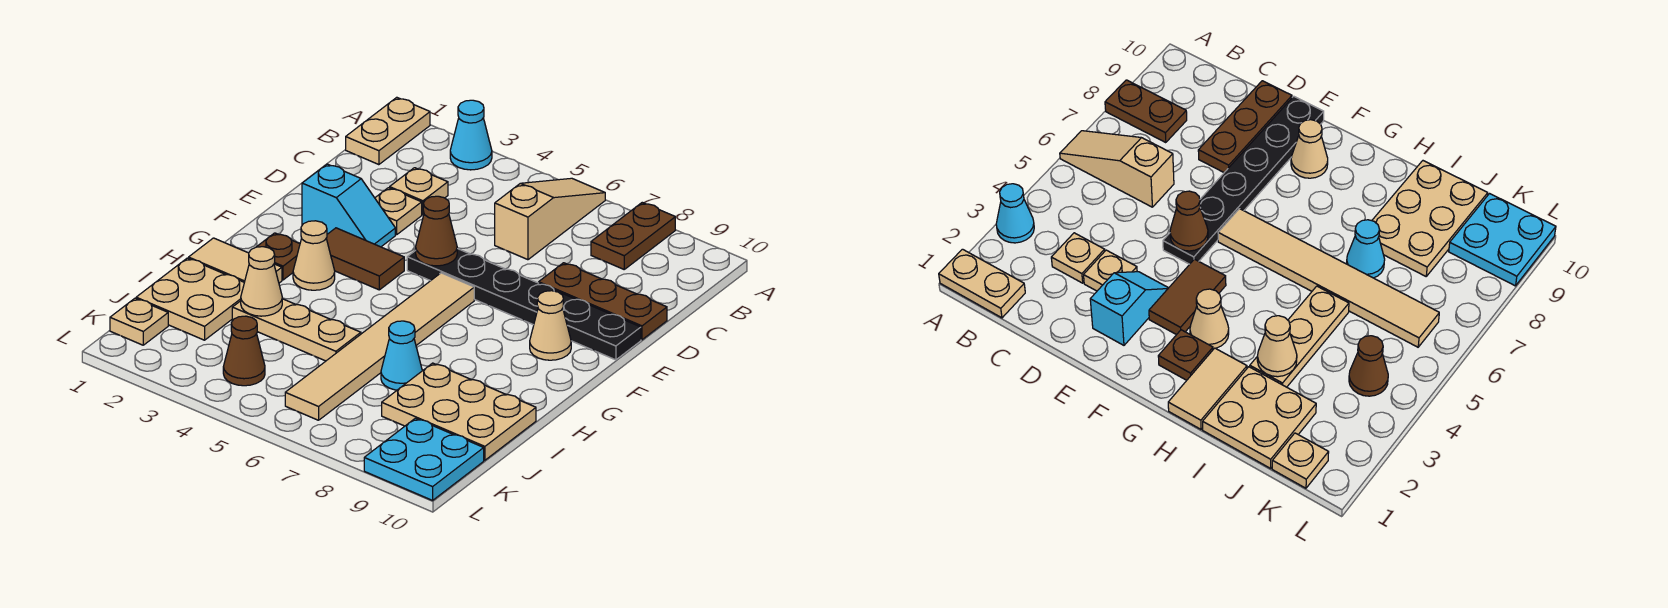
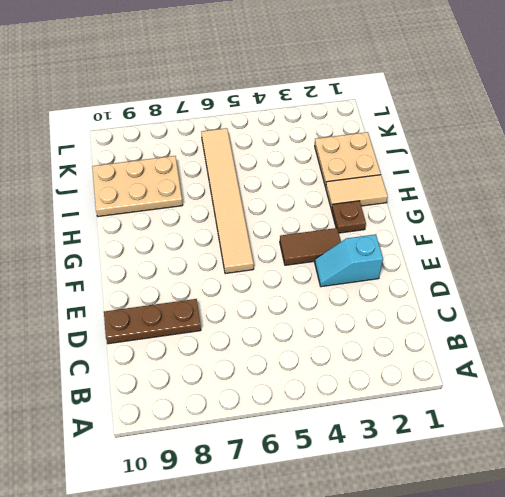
none -> tan plate A1:B1 level 1
none -> cyan cone A3 level 1
none -> tan slope A6:C6 level 1 top C

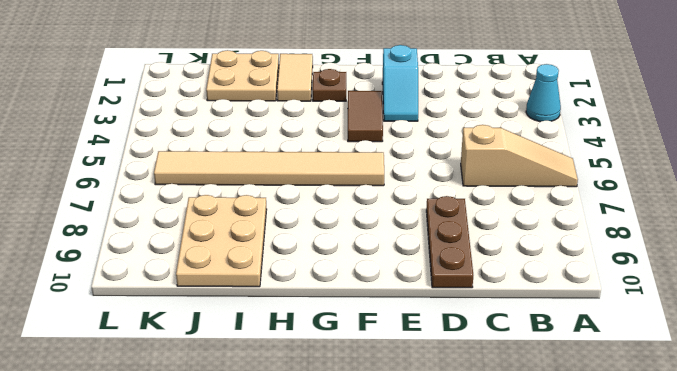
none -> tan plate A1:B1 level 1
none -> brown plate A8:B8 level 1
none -> tan plate C3 level 1

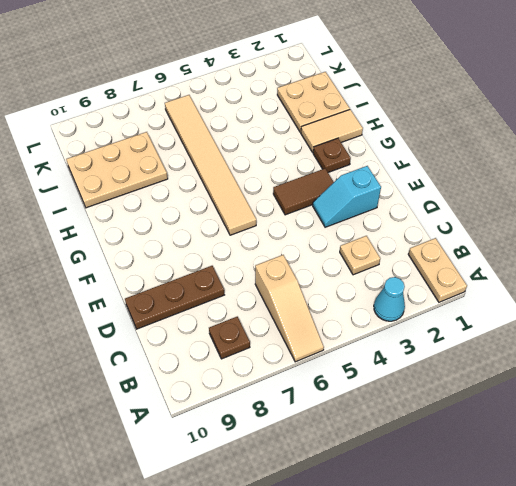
brown plate B8 level 1 -> brown plate A8:B8 level 1
none -> tan plate D3 level 1
none -> black plate E5:E10 level 1
none -> tan cone F9 level 1

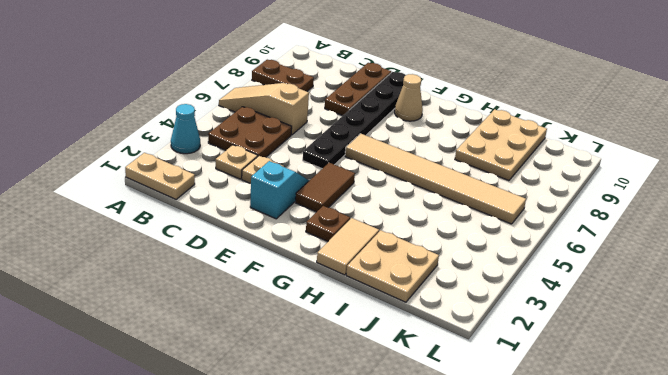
brown plate B4:C5 level 1 -> none
none -> tan cone G3 level 1
none -> tan plate I3:I5 level 1
none -> cyan cone I7 level 1

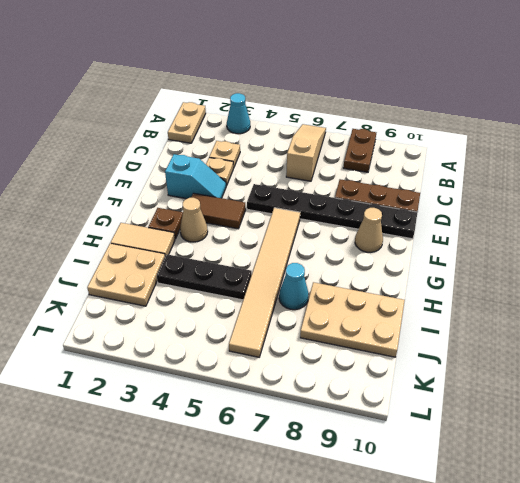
black plate I3:I5 level 1 -> tan plate I3:I5 level 1
none -> tan plate K1 level 1
none -> brown cone K4 level 1
none -> cyan plate K9:L10 level 1

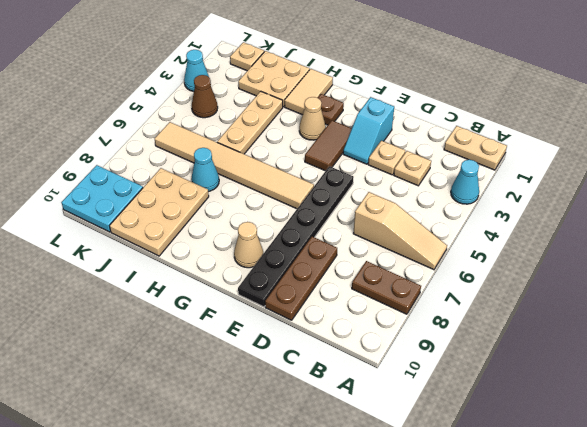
cyan cone L3 level 1 -> none
none -> brown cone E5 level 2
none -> tan cone I3 level 2

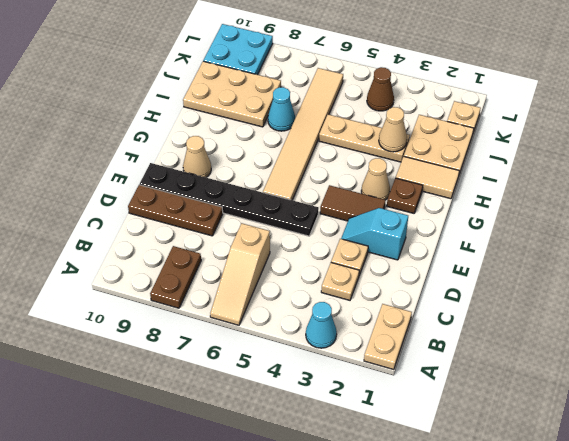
none -> brown cone E5 level 2

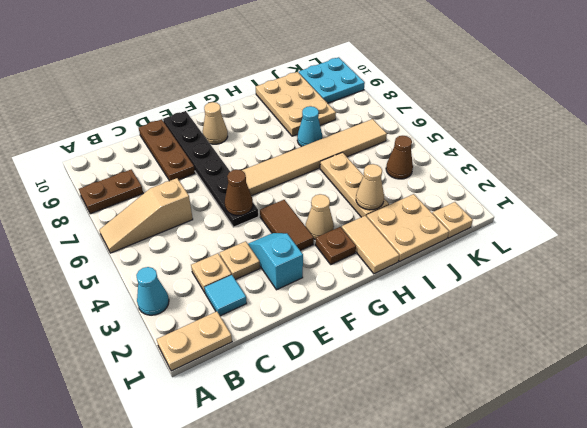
cyan tile C2 level 1 -> none

